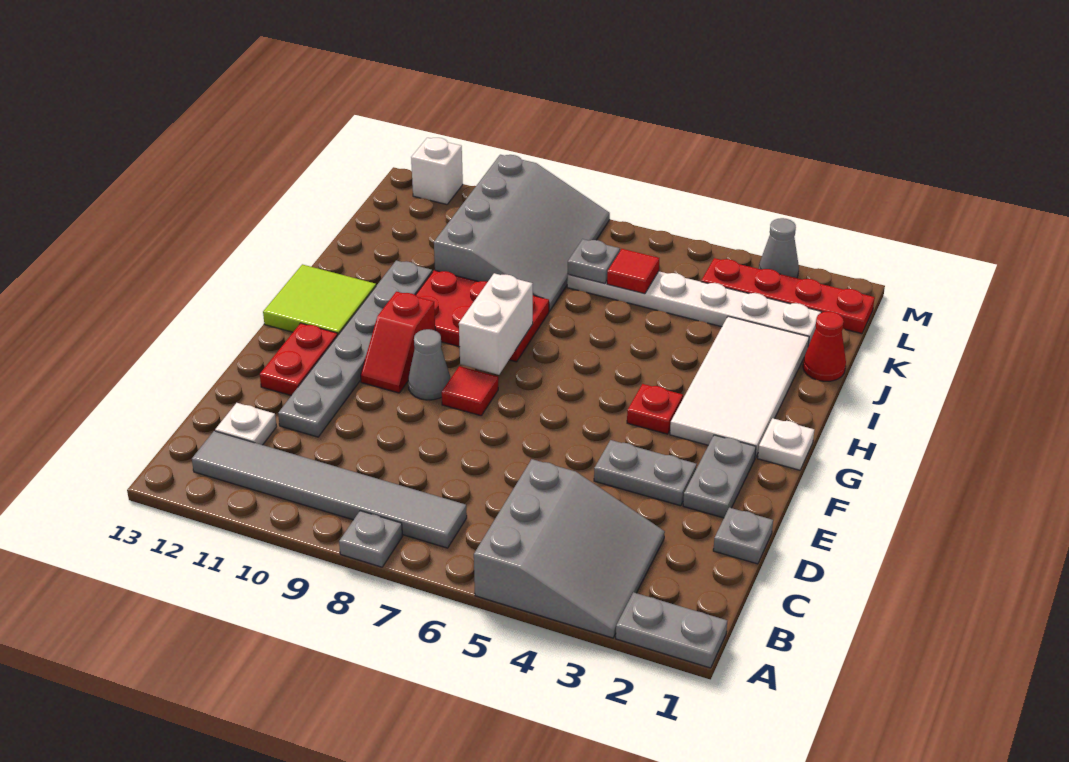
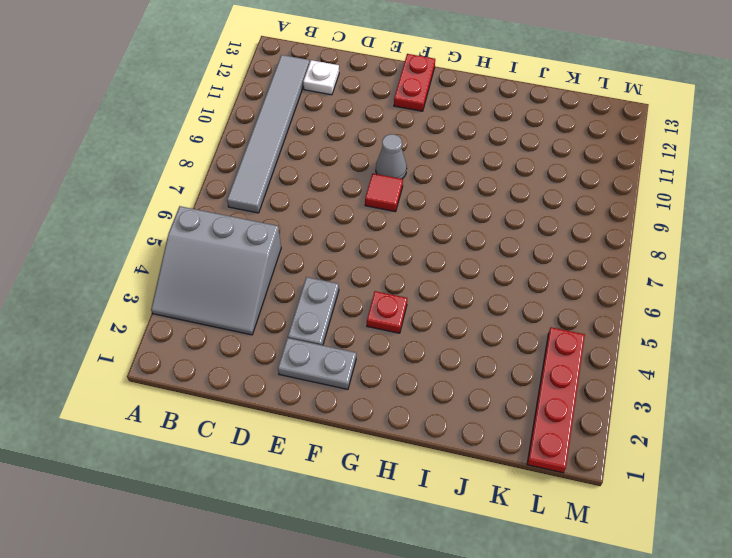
red plate F12:F13 level 1 -> red plate E12:F12 level 1
none -> grey plate A1:A2 level 1
none -> grey plate A8 level 1
none -> grey plate D1 level 1

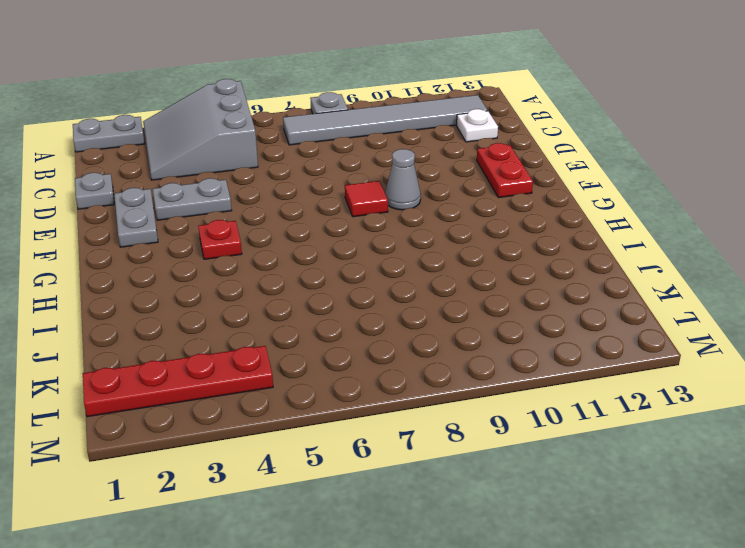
none -> grey plate D11:I11 level 1
none -> red slope F10:G10 level 1 top G
none -> white plate G1 level 1

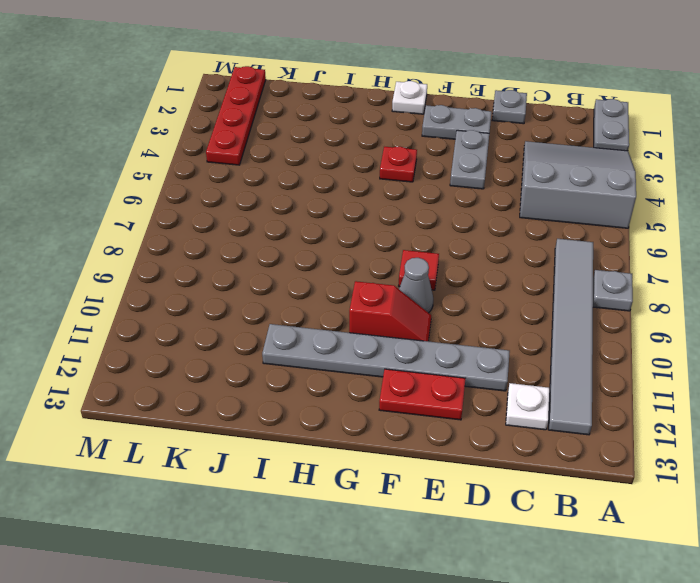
none -> white tile G2:J3 level 1
none -> lime tile G12:H13 level 1
none -> red plate H8:I10 level 1

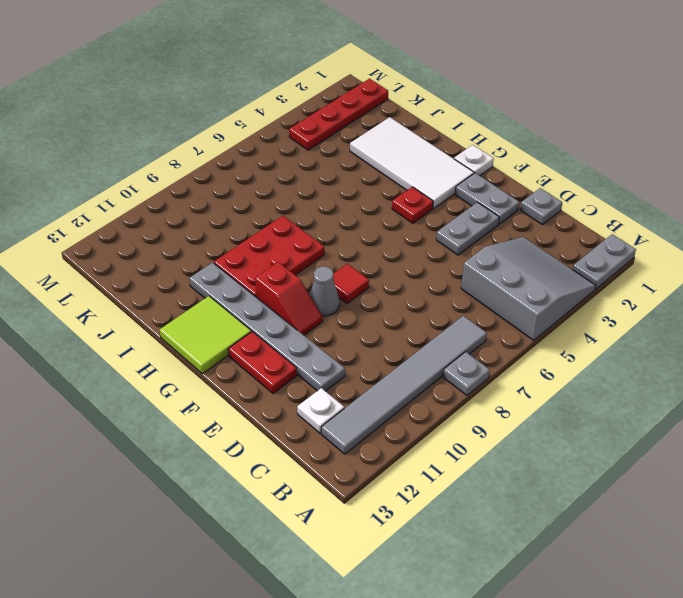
none -> red cone J1 level 1
none -> grey slope J8:M10 level 1 top 10
none -> white plate K2:K7 level 1

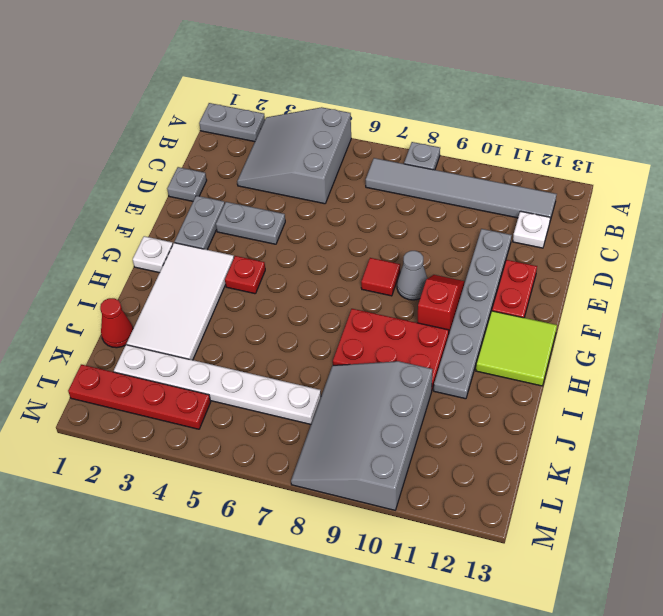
none -> grey cone M3 level 1
none -> white brick M12 level 1
none -> white brick G8:H8 level 2

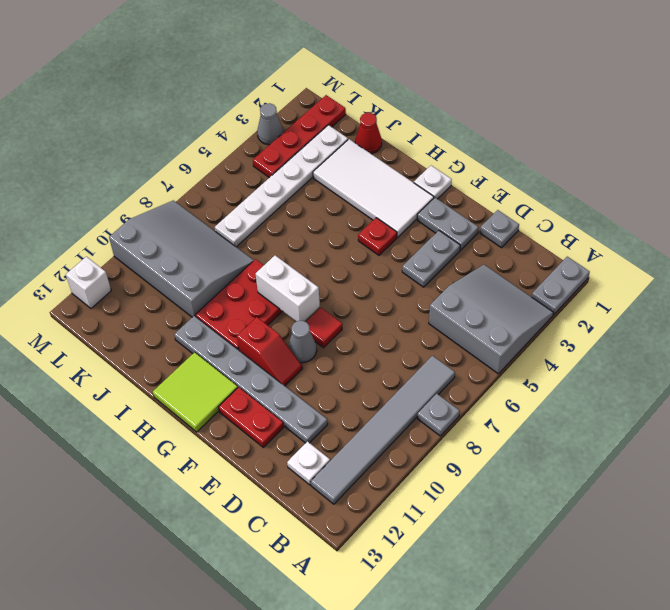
none -> red tile K6 level 2
none -> grey plate K7 level 2

